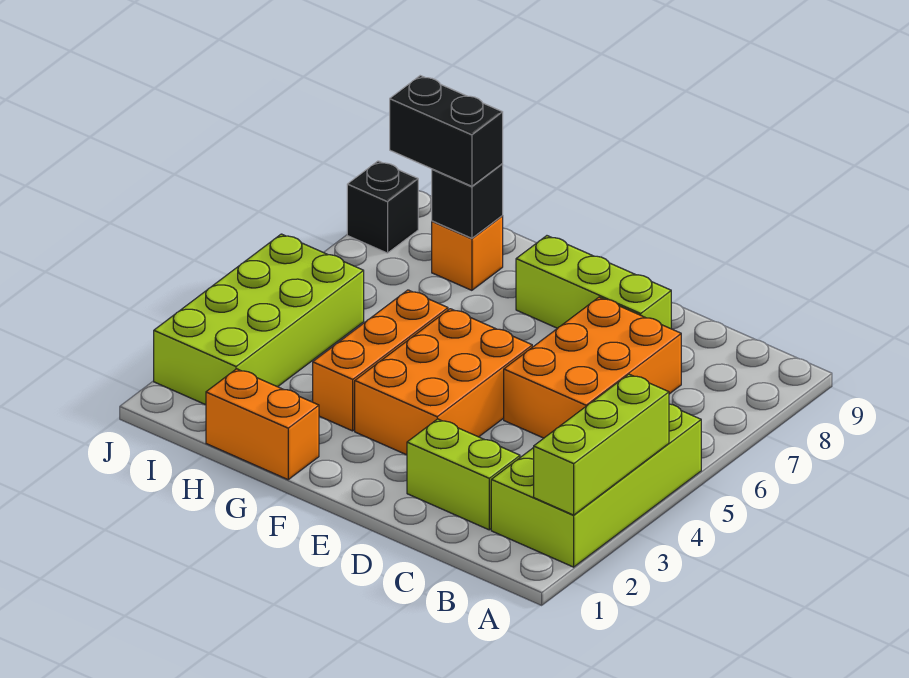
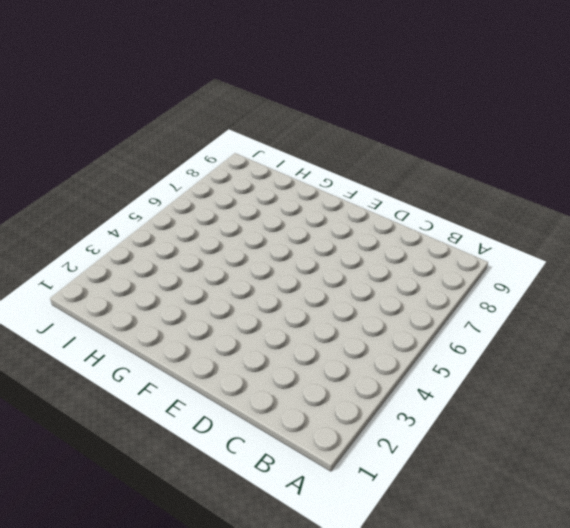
none -> lime brick A2:B5 level 1
none -> lime brick C2:D2 level 1
none -> orange brick C5:D7 level 1

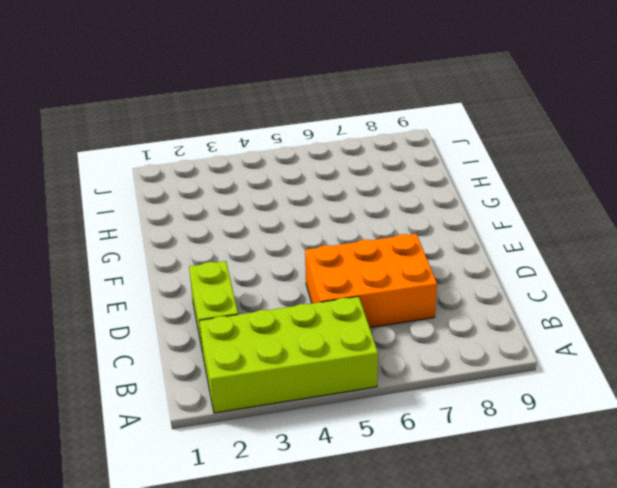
none -> lime brick D8:F8 level 1
none -> orange brick E3:F5 level 1
none -> orange brick G1:H1 level 1

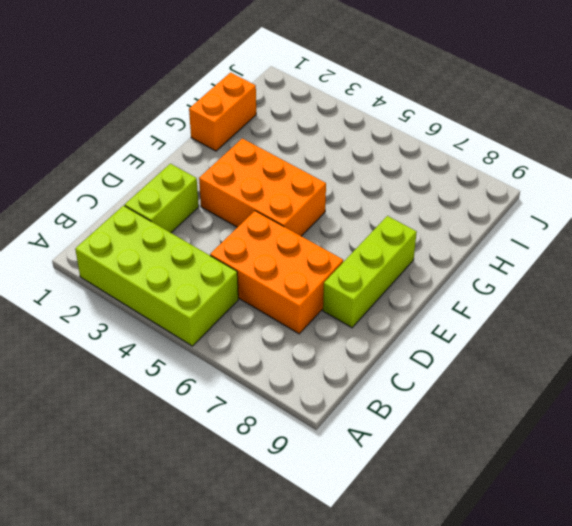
none -> orange brick G3:G5 level 1
none -> orange brick H8 level 1
none -> lime brick I2:J5 level 1

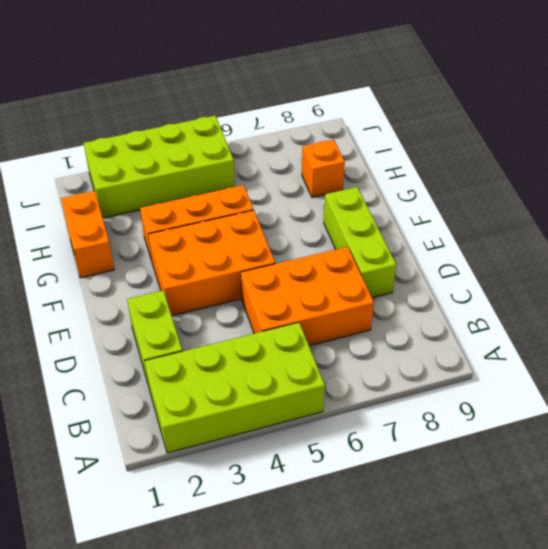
none -> black brick J8 level 1
none -> lime brick A2:A4 level 2
none -> black brick H8 level 2

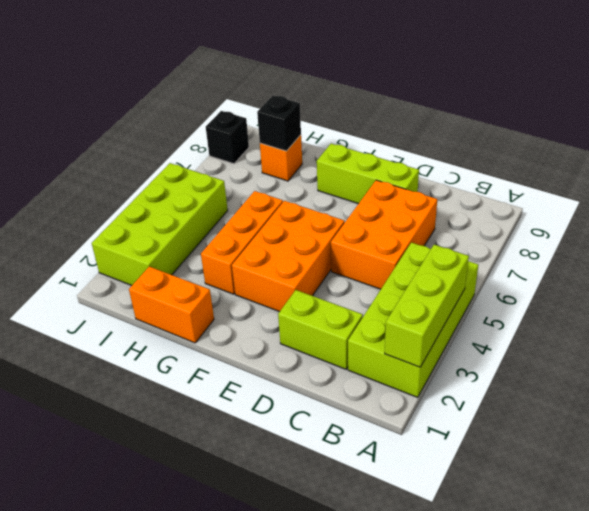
none -> black brick H8:I8 level 3

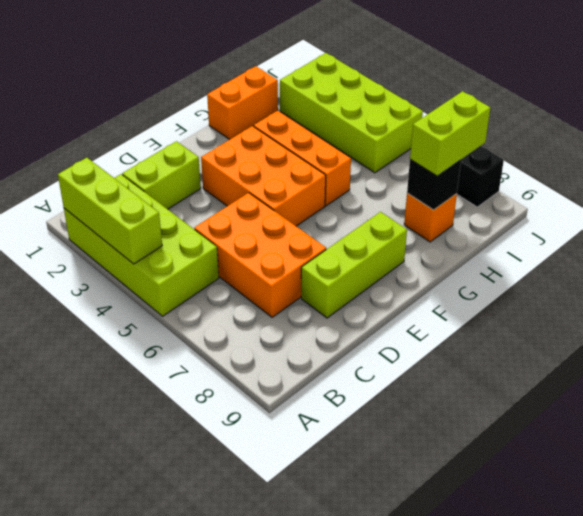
lime brick H8:I8 level 3 -> black brick H8:I8 level 3

